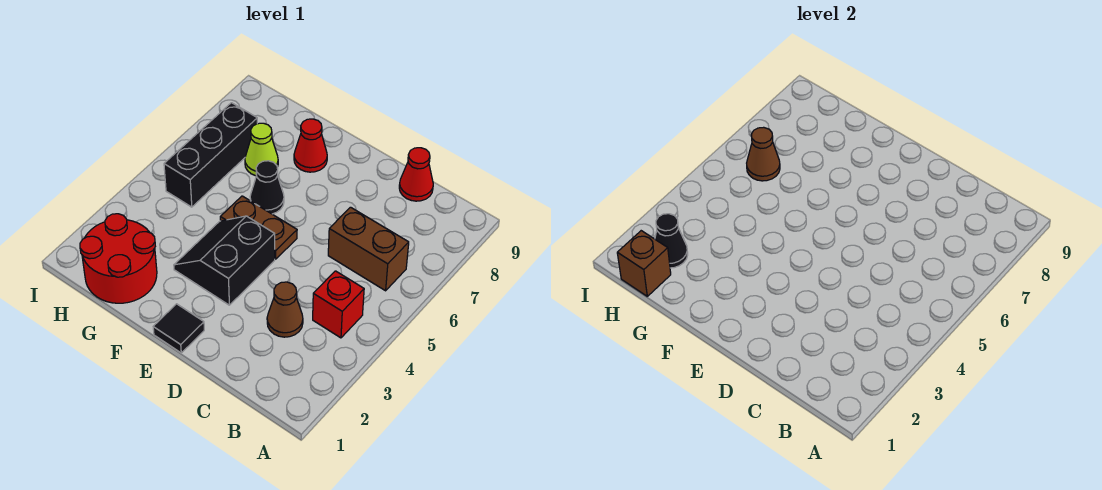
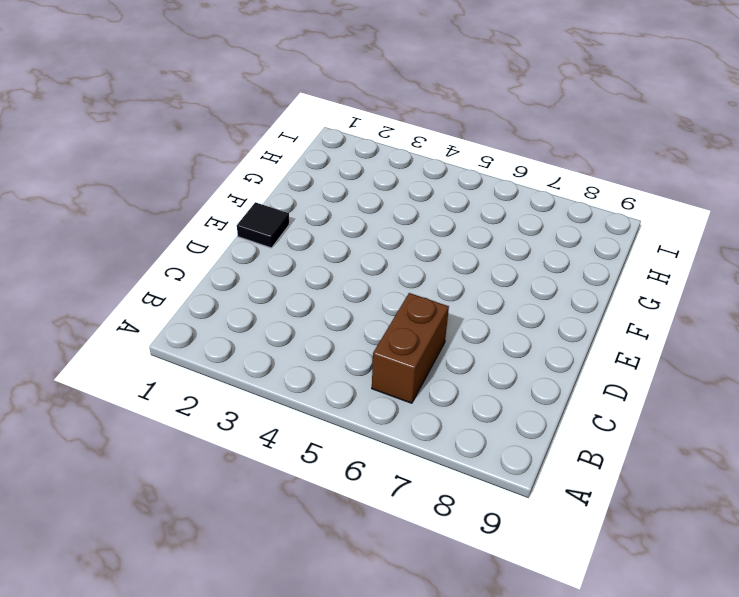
none -> red brick B4 level 1
none -> brown cone C3 level 1
none -> red cone C9 level 1

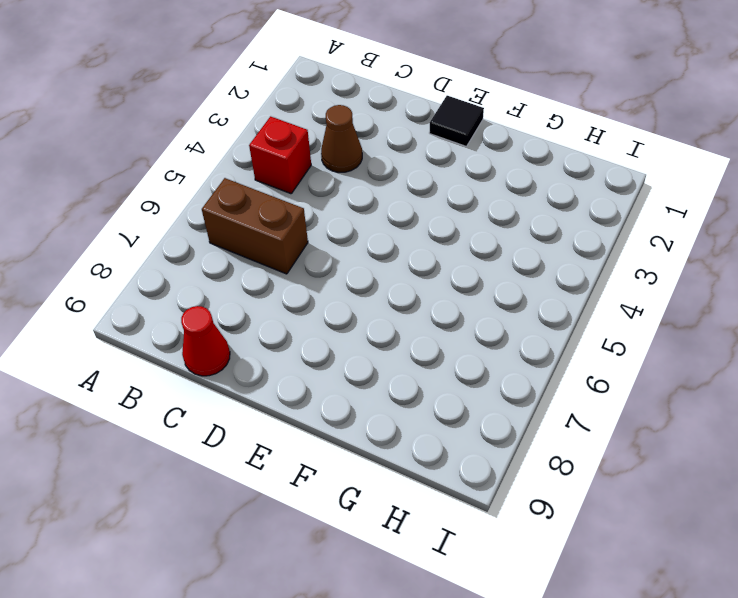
none -> black slope E3:F4 level 1 top E
none -> brown plate E5:F5 level 1
none -> black cone F6 level 1

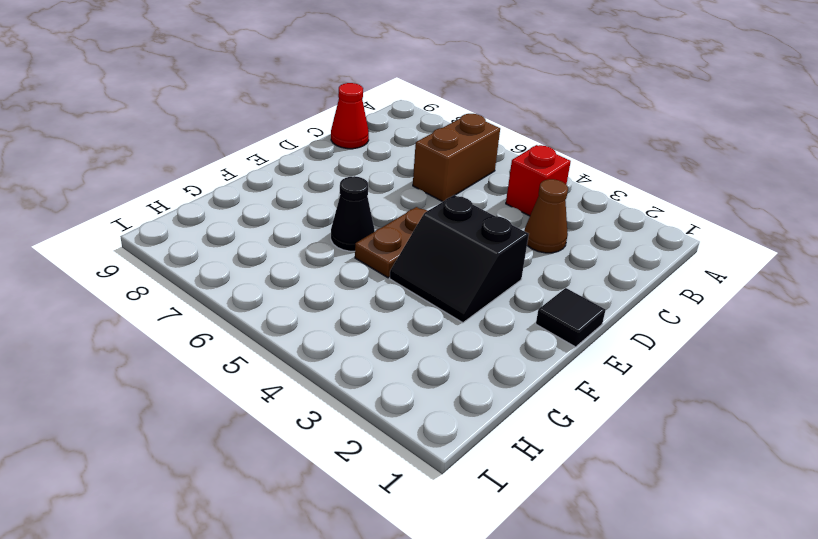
none -> red cone F8 level 1
none -> red round brick G1:H2 level 1
none -> lime cone G7 level 1

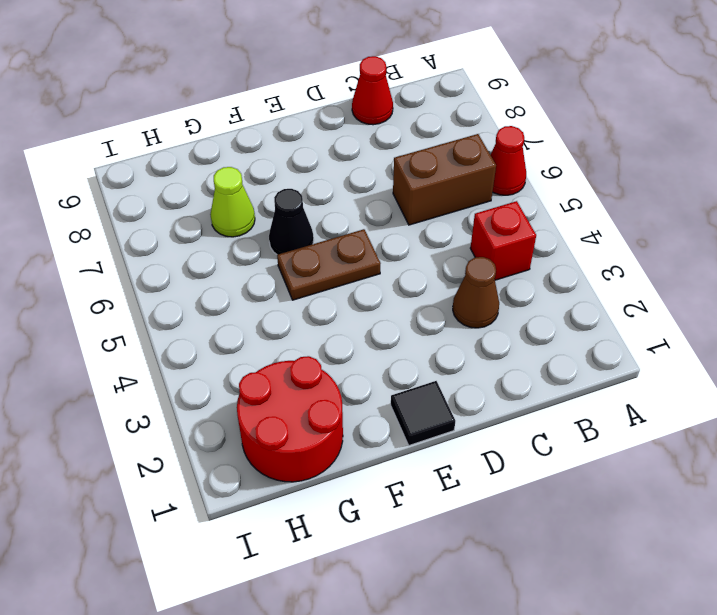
red cone A6 level 1 -> red cone F8 level 1
none -> black slope E3:F4 level 1 top E
none -> black brick H5:H7 level 1
none -> brown brick H1 level 2

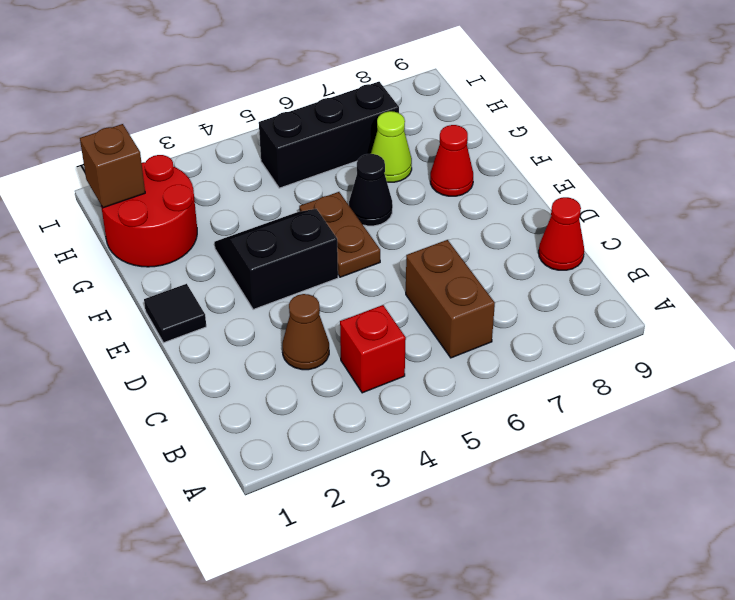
none -> black cone H2 level 2
none -> brown cone H6 level 2

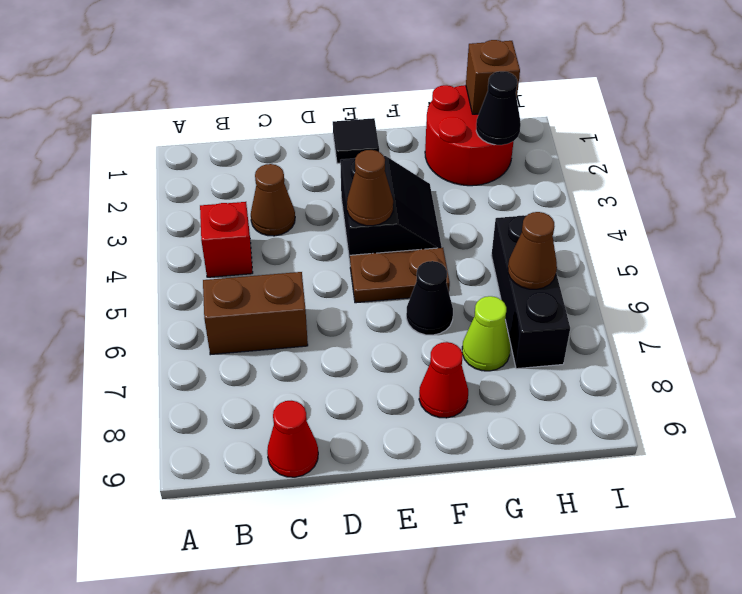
brown cone E4 level 2 -> none

